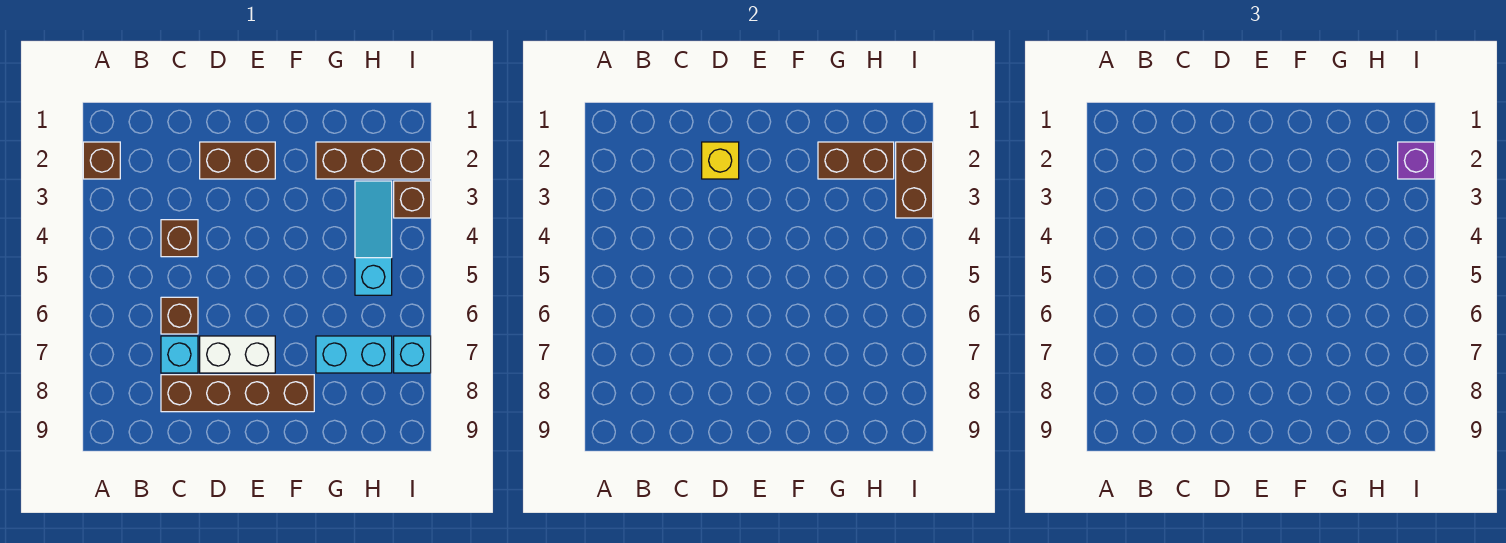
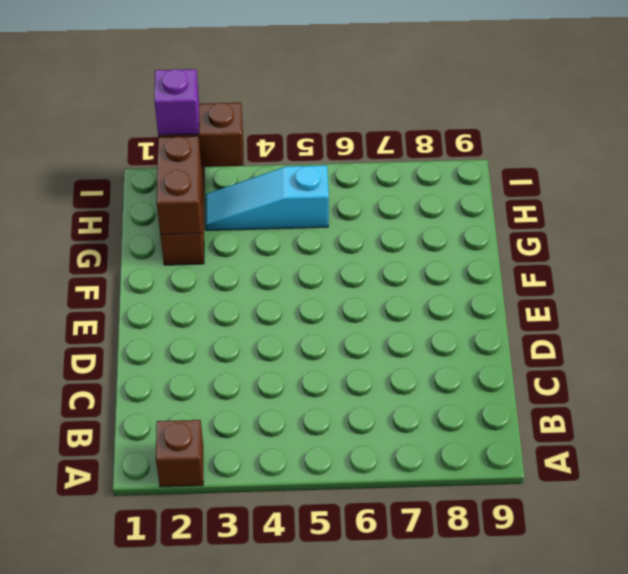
none -> brown brick C4 level 1
none -> brown brick C6 level 1
none -> cyan brick C7 level 1

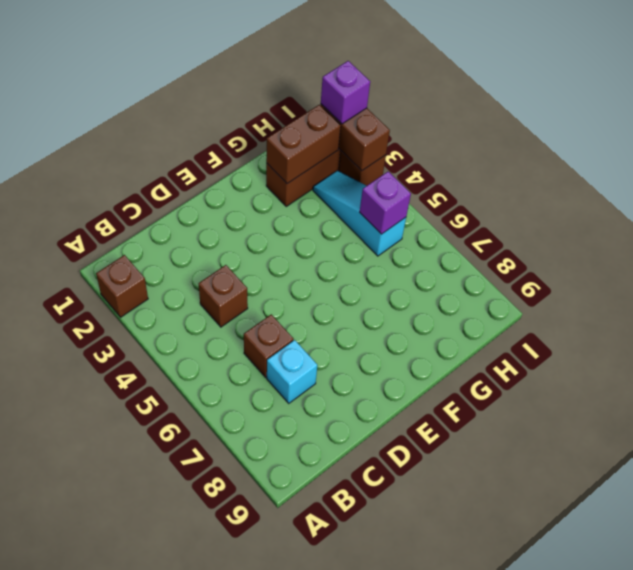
purple brick H5 level 2 -> none
none -> brown brick C8:F8 level 1
none -> brown brick D2:E2 level 1
none -> white brick D7:E7 level 1

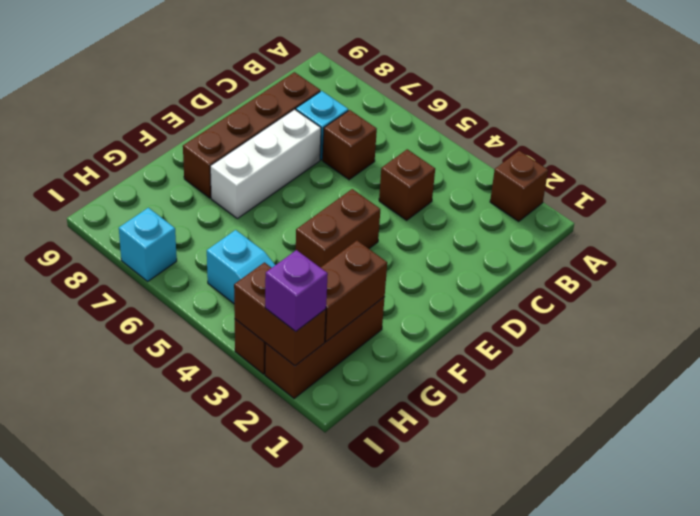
white brick D7:F7 level 1 -> white brick D7:E7 level 1
brown brick E4:F4 level 1 -> brown brick D2:E2 level 1
none -> cyan brick G7:H7 level 1
none -> yellow brick D2 level 2

